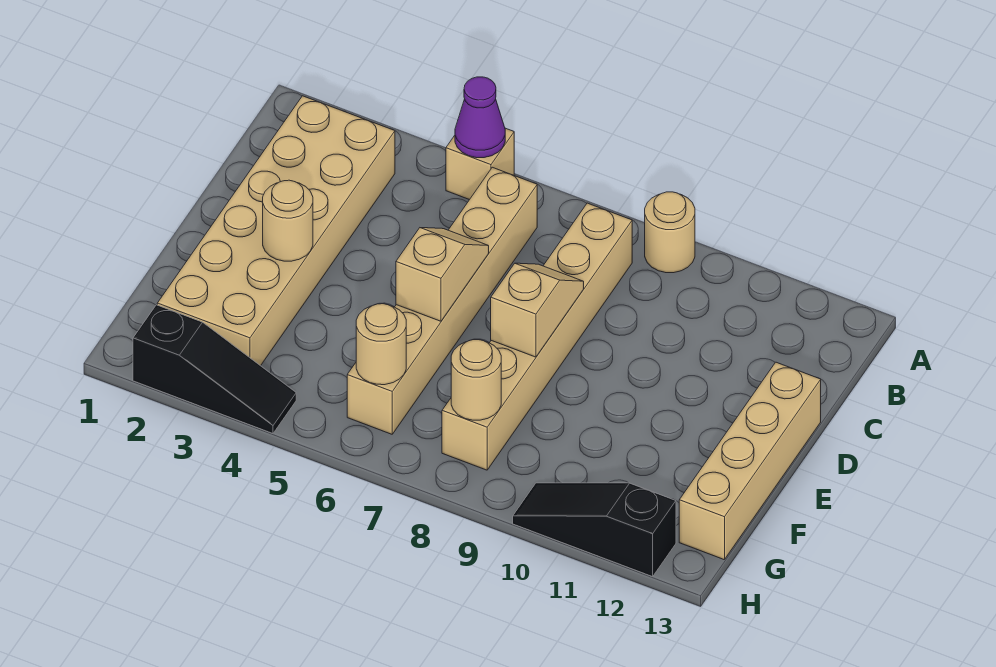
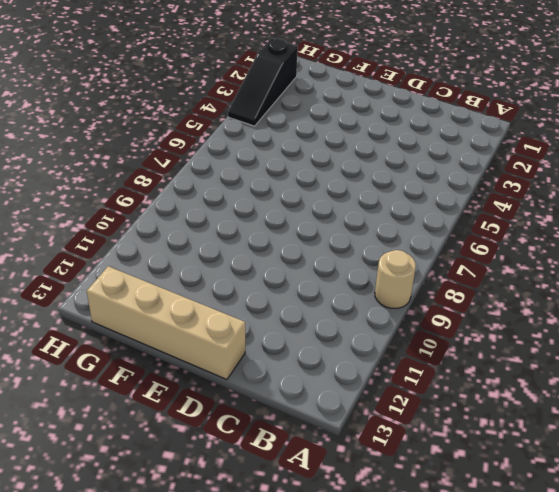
none -> tan brick A5 level 1
none -> tan brick B2:G3 level 1
none -> tan brick B6:G6 level 1

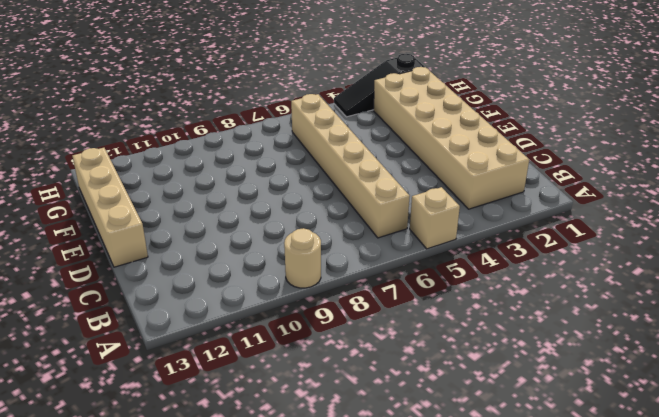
none -> tan brick B8:G8 level 1
none -> black slope H10:H12 level 1 top 12
none -> purple cone A5 level 2

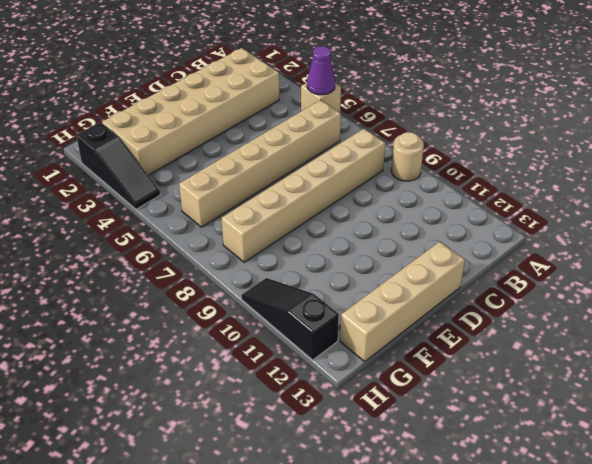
none -> tan slope D6:E6 level 2 top E
none -> tan slope D8:E8 level 2 top E
none -> tan round brick E3 level 2

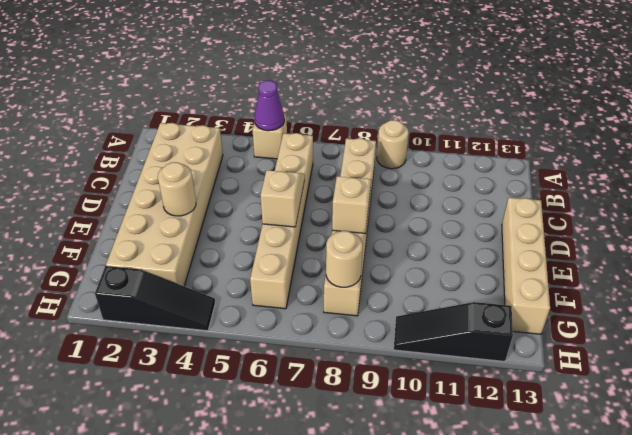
none -> tan round brick G6 level 2

